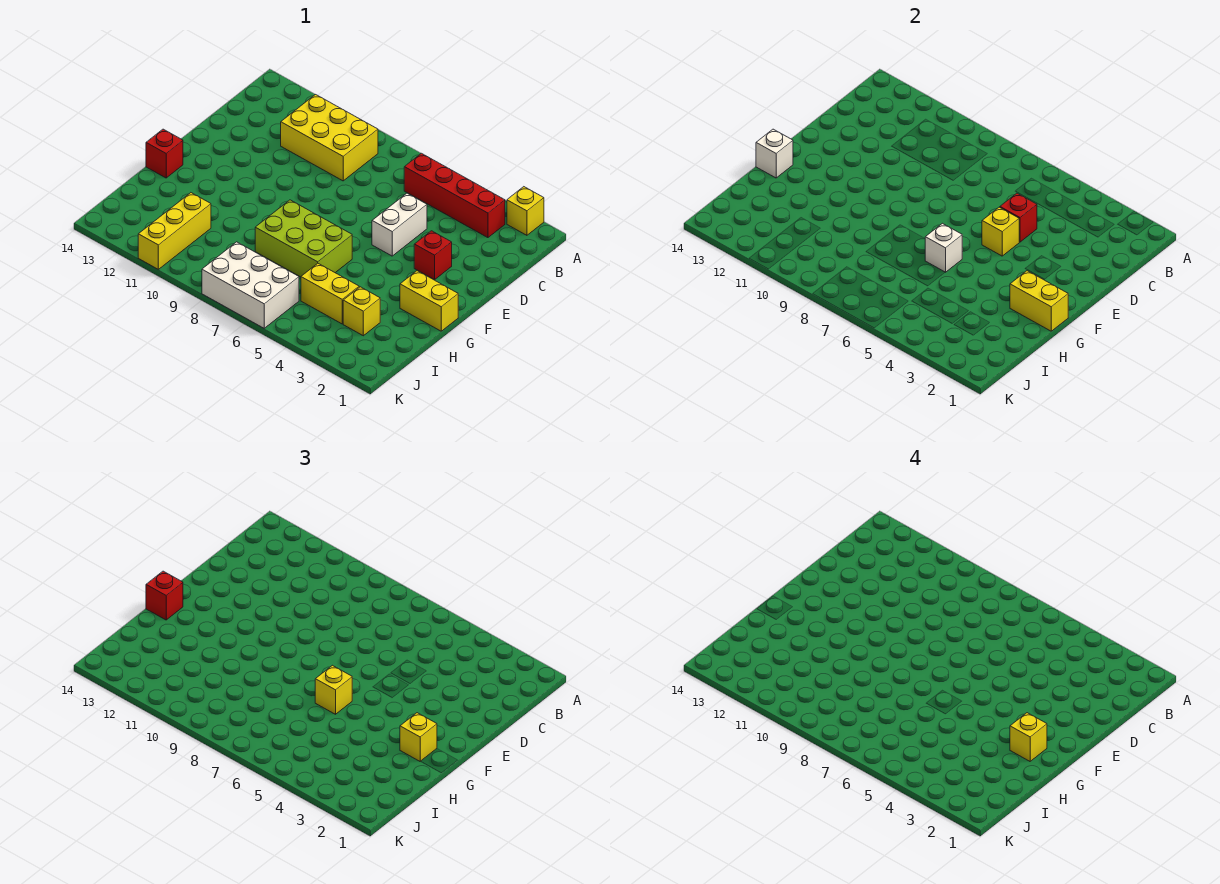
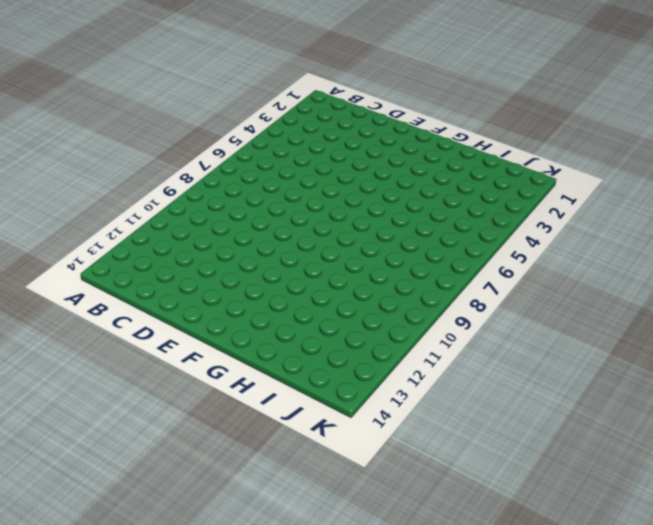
none -> yellow brick A2 level 1
none -> red brick B3:B6 level 1
none -> yellow brick B9:C11 level 1

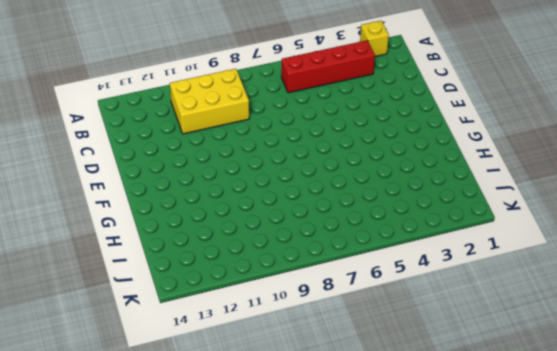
none -> white brick D5:E5 level 1
none -> red brick E3 level 1
none -> yellow brick G1:G2 level 1

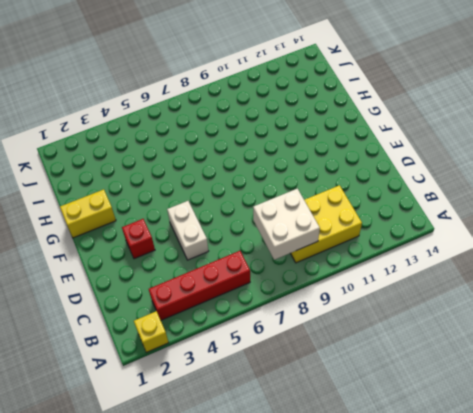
white brick B8:C9 level 2 -> none
none -> lime brick G6:H8 level 1
none -> red brick G14 level 1
none -> yellow brick I3 level 1

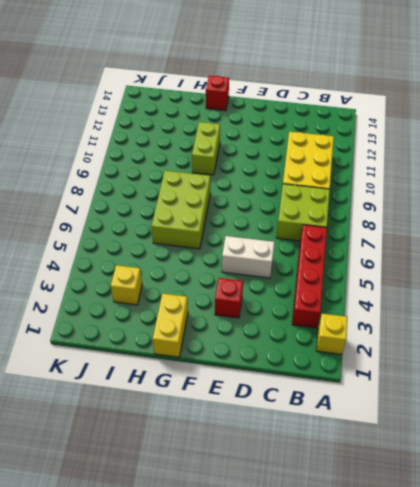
lime brick B7:C8 level 1 -> none
lime brick G10:G11 level 1 -> none
none -> yellow brick I4:I5 level 1
none -> yellow brick I11:K11 level 1
none -> white brick J6:K8 level 1

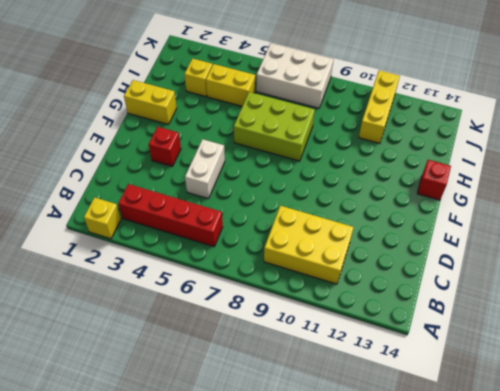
none -> red brick D5 level 2
none -> yellow brick E5 level 2
none -> yellow brick G1:G2 level 2

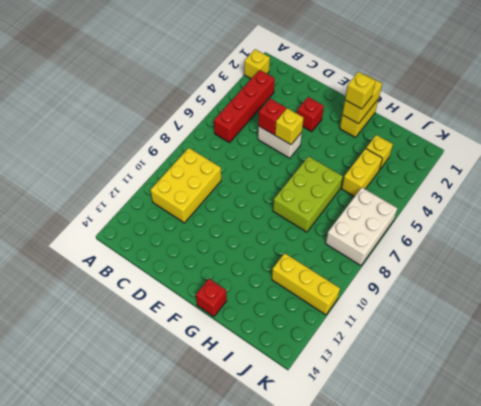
none -> white brick G6 level 2
none -> white brick G14 level 2
none -> yellow brick G6 level 3

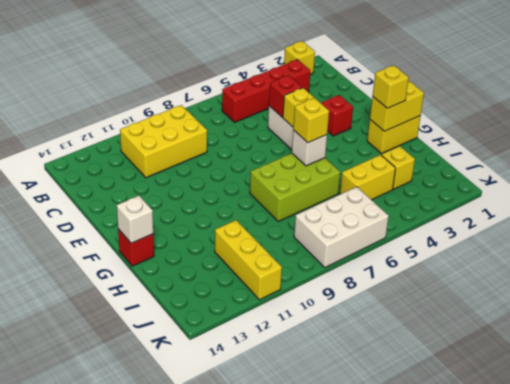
none -> red brick G14 level 3
none -> yellow brick G2 level 4

